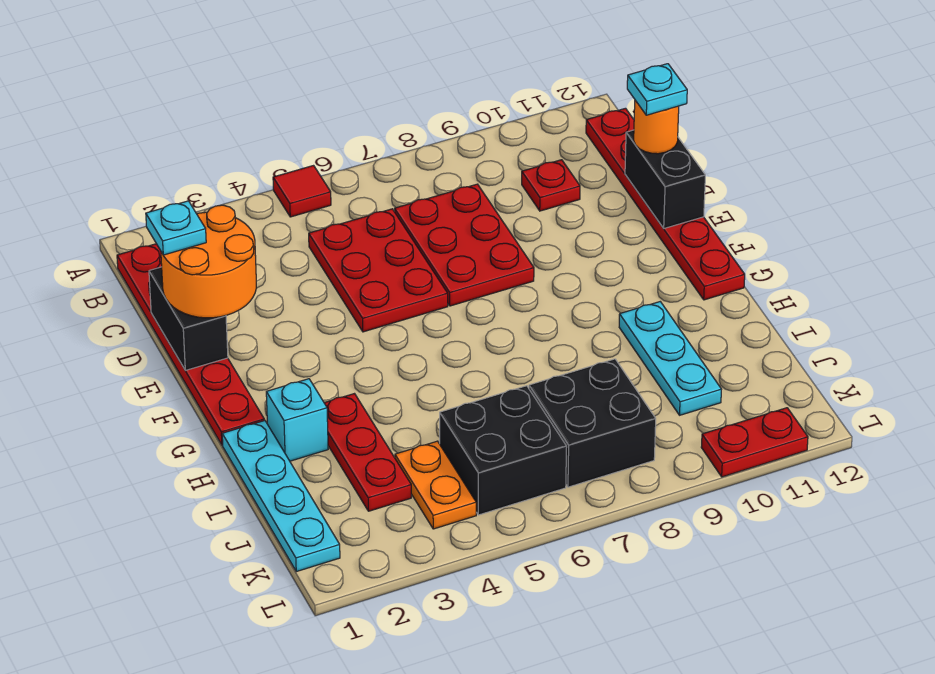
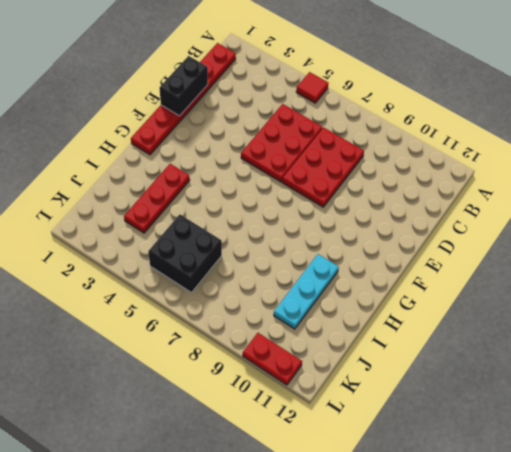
none -> red plate B12:G12 level 1
none -> red plate C10 level 1
none -> cyan plate H1:K1 level 1

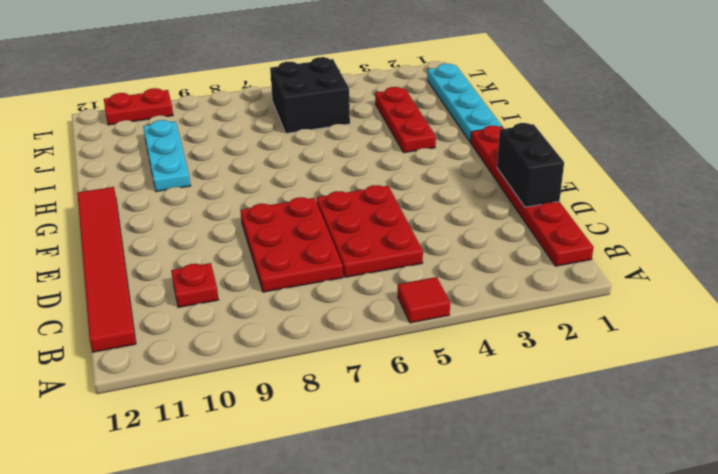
red tile B12:G12 level 1 -> red plate B12:G12 level 1
none -> cyan brick H2 level 1
none -> orange plate J4:K4 level 1
none -> black brick J7:K8 level 1

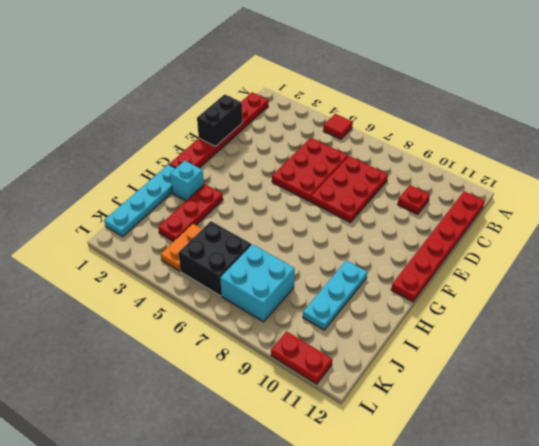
cyan brick J7:K8 level 1 -> black brick J7:K8 level 1
none -> black brick D12:E12 level 2
none -> orange round brick D1:E2 level 3
none -> orange round brick D12 level 3

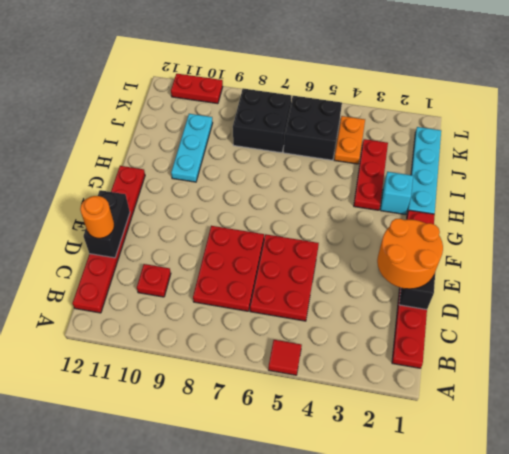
none -> cyan plate D1 level 4
none -> cyan plate D12 level 4

